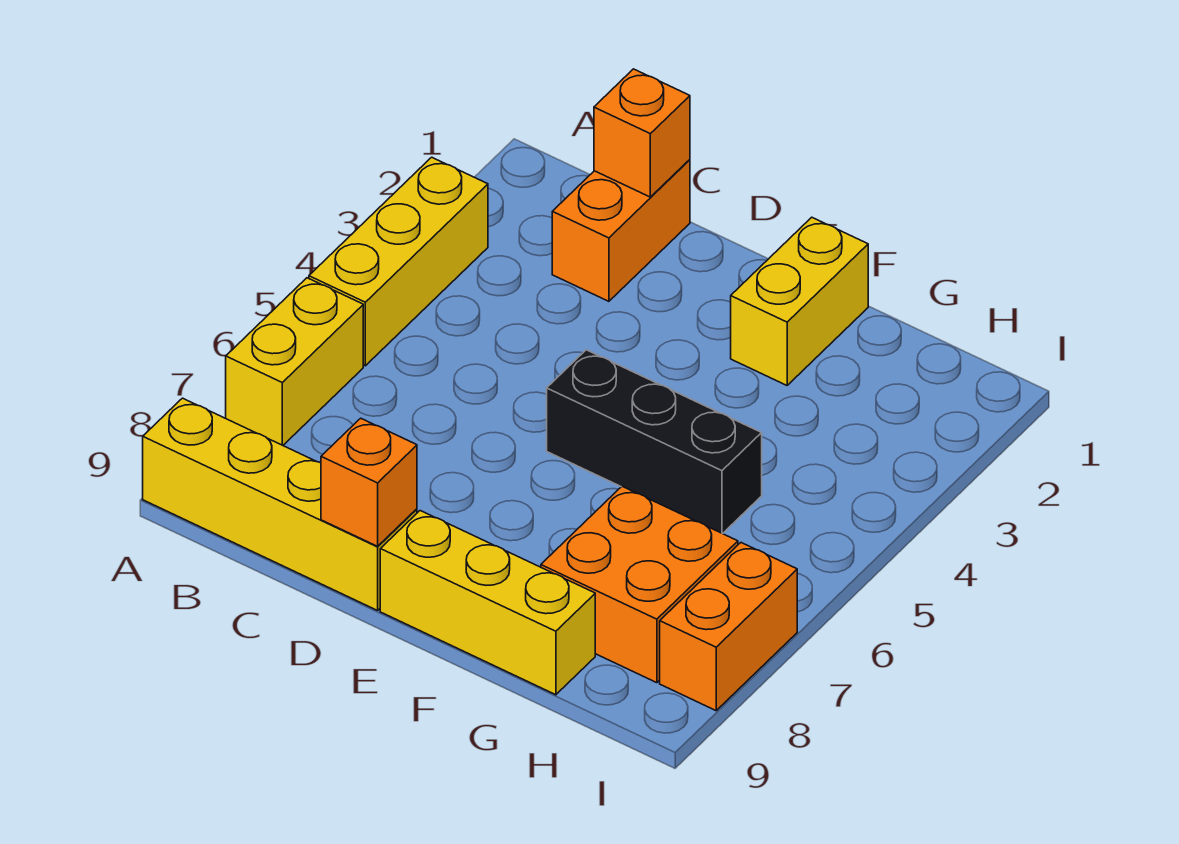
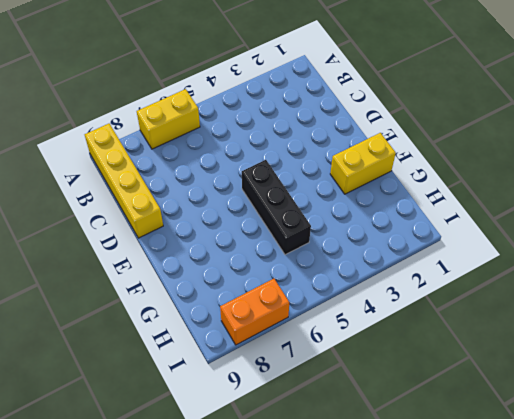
none -> yellow brick A3:A5 level 1
none -> orange brick C1:C2 level 1

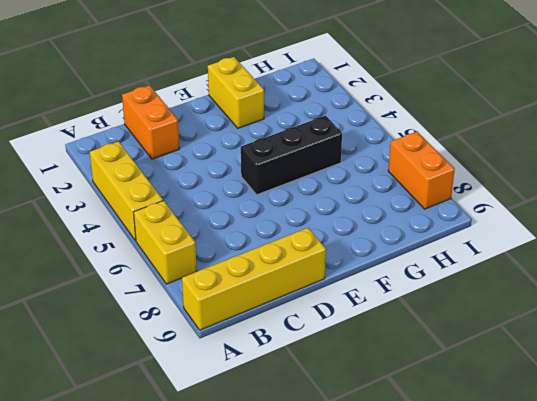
none -> yellow brick E9:G9 level 1
none -> orange brick G7:H8 level 1

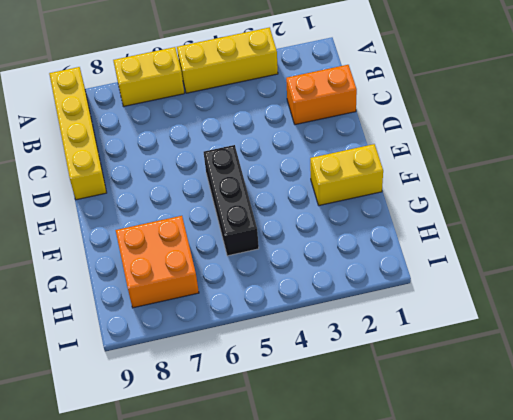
none -> yellow brick E9:G9 level 1
none -> orange brick I7:I8 level 1

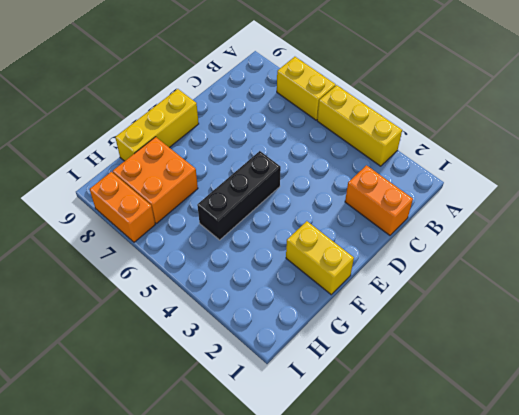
none -> yellow brick A9:D9 level 1
none -> orange brick C1 level 2

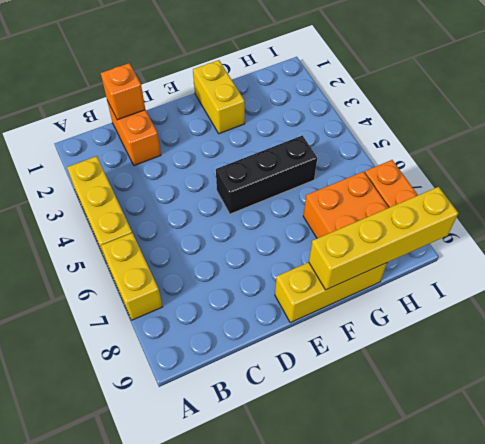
yellow brick F9:I9 level 2 -> yellow brick A9:D9 level 1
none -> orange brick D9 level 2

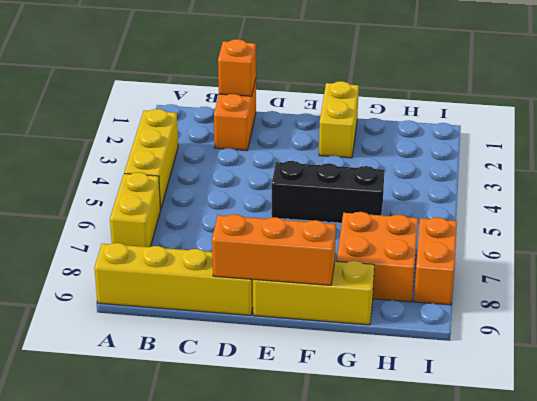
orange brick D9:F9 level 2 -> orange brick D9 level 2

